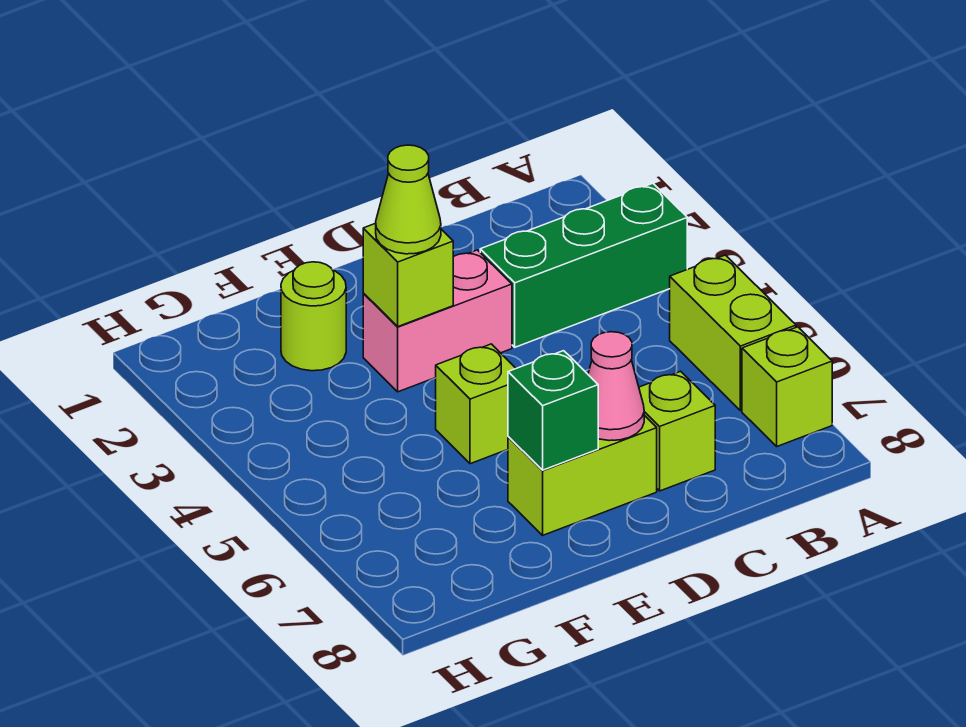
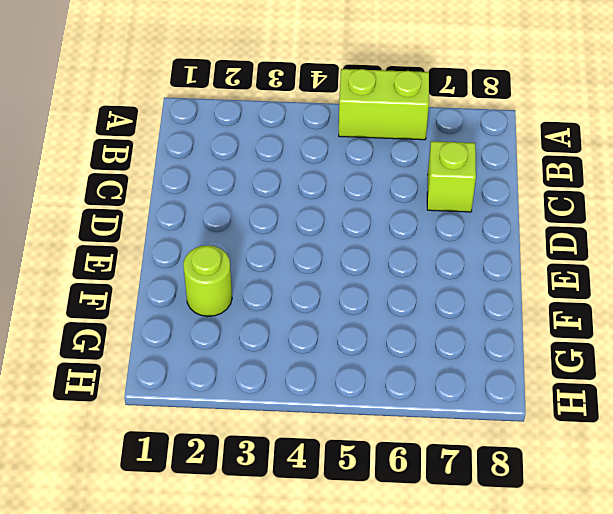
none -> green brick A3:C3 level 1
none -> lime brick A7 level 1
none -> pink brick D3:E3 level 1

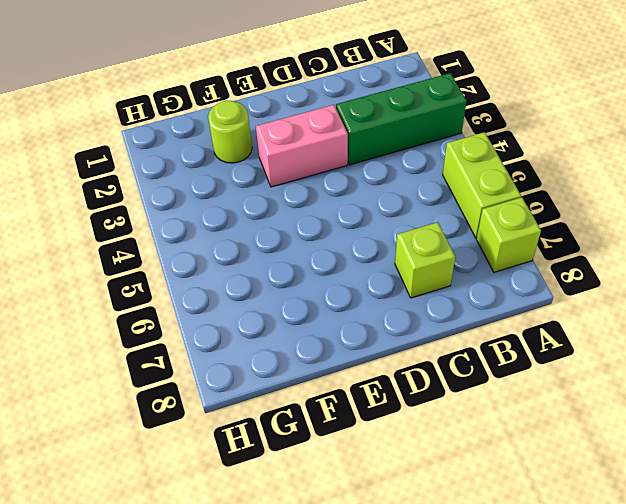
none -> lime brick D7:E7 level 1
none -> lime brick E5 level 1
none -> pink cone D7 level 2

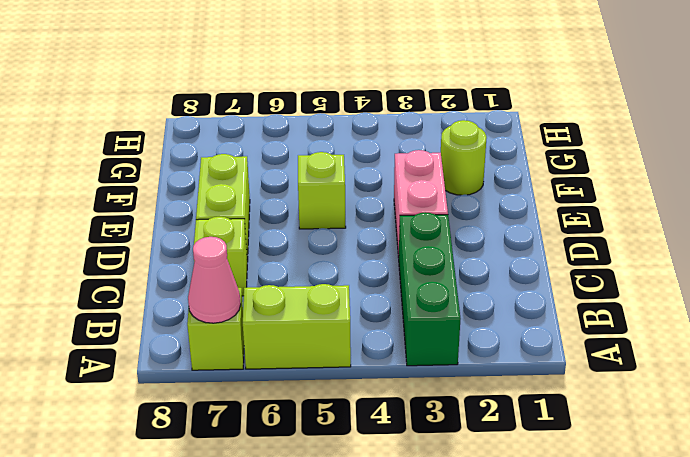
pink cone A7 level 2 -> pink cone D7 level 2
none -> lime brick E3 level 2
none -> green brick E7 level 2
none -> lime cone E3 level 3

